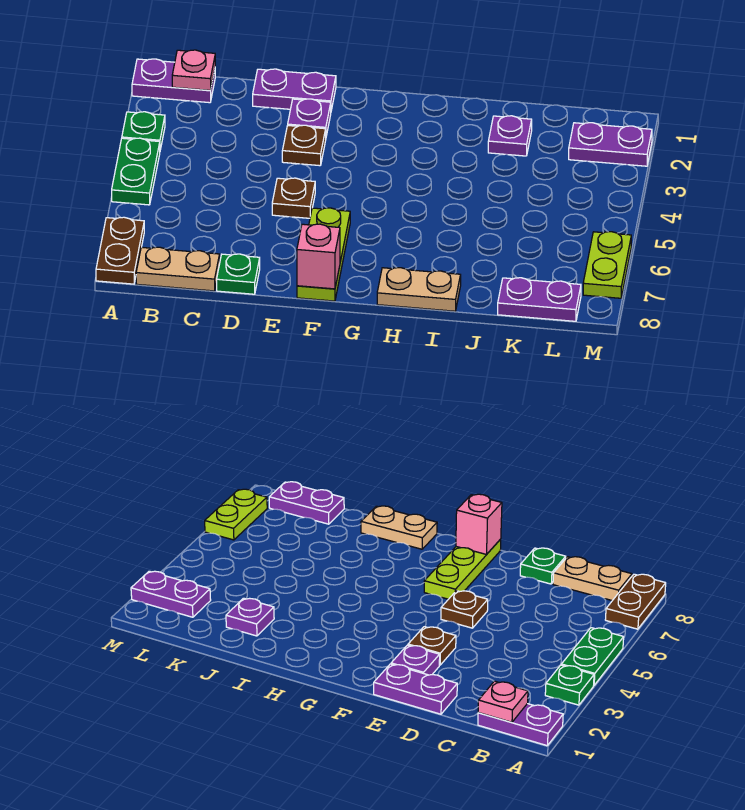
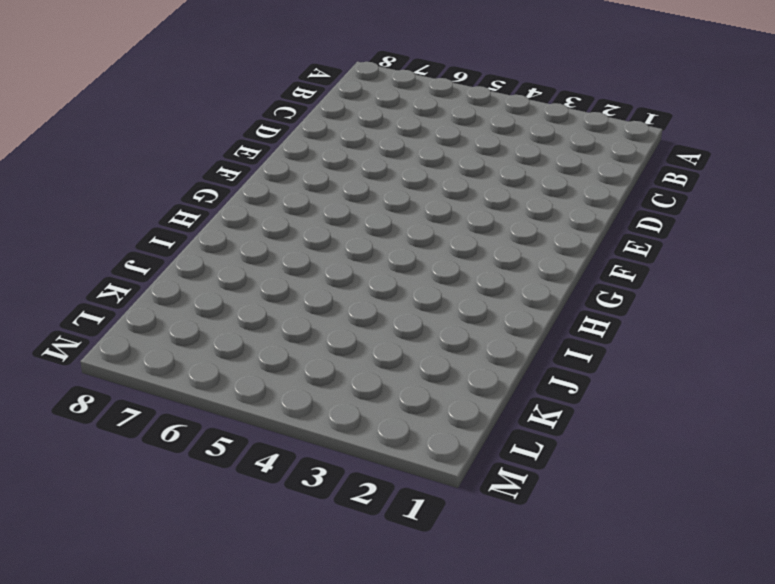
none -> purple plate A1:B1 level 1
none -> green plate A3 level 1
none -> green plate A4:A5 level 1

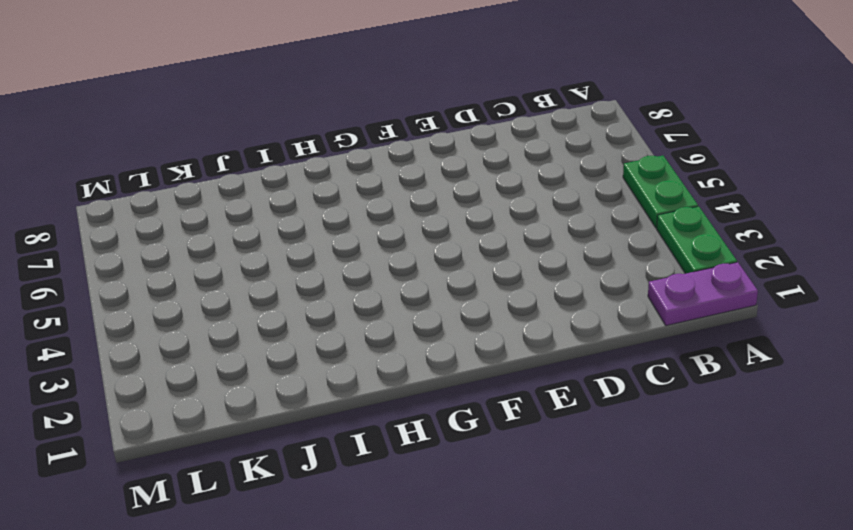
green plate A2:A3 level 1 -> green plate A3 level 1
none -> brown plate A7:A8 level 1
none -> tan plate B8:C8 level 1
none -> purple plate D1:E1 level 1

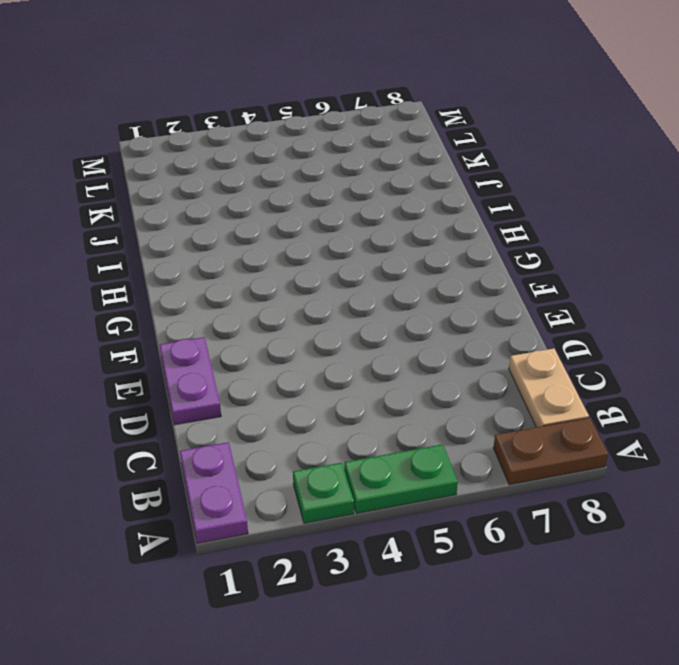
none -> green plate D8 level 1
none -> purple plate E2 level 1
none -> brown plate E3 level 1

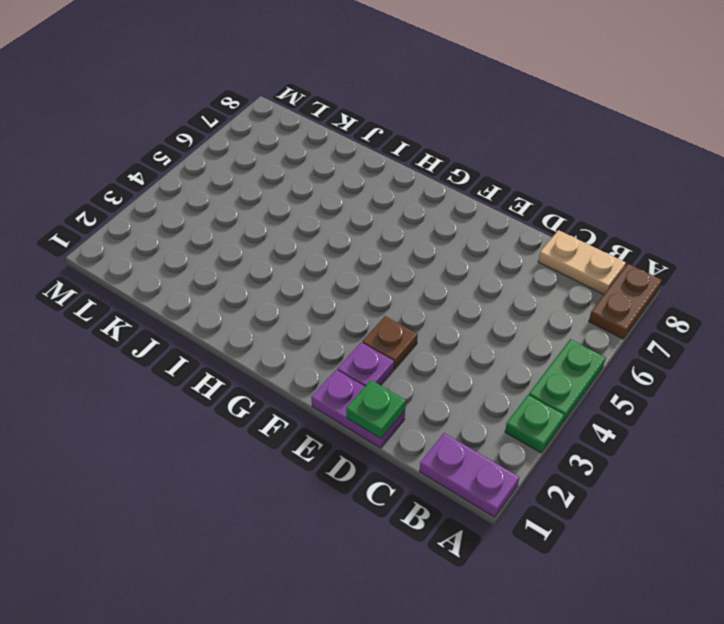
green plate D1 level 2 -> green plate D8 level 1
none -> brown plate E5 level 1
none -> lime plate F6:F8 level 1
none -> tan plate H8:I8 level 1

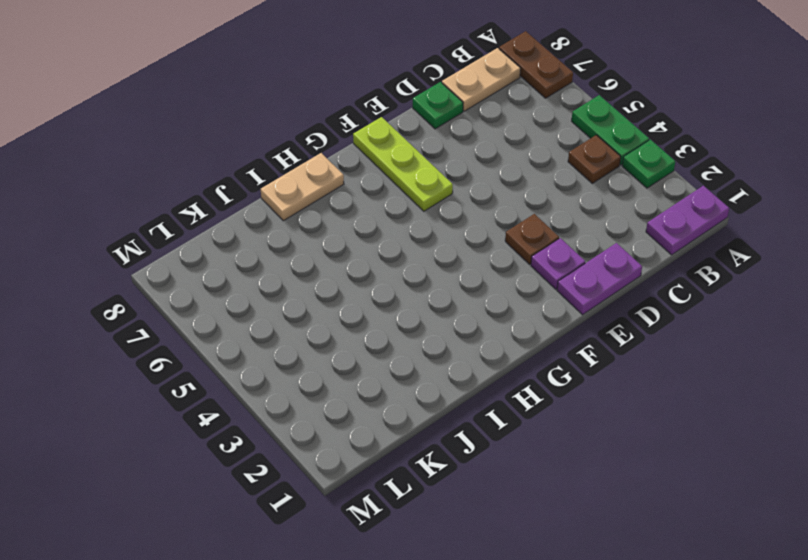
brown plate B4 level 1 -> brown plate E5 level 1
none -> purple plate J2 level 1
none -> purple plate K8:L8 level 1
none -> purple plate L2:M2 level 1

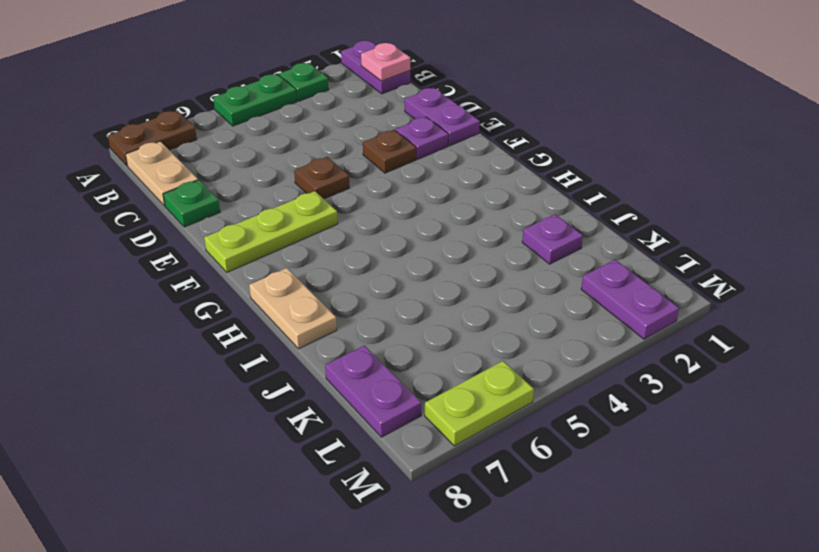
none -> pink brick F8 level 2

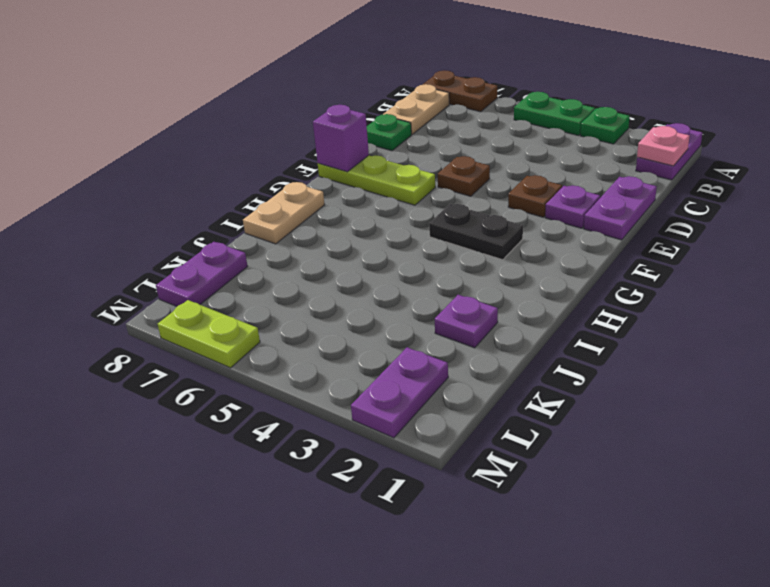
purple brick F8 level 2 -> pink brick F8 level 2
black plate G3:G4 level 1 -> none

